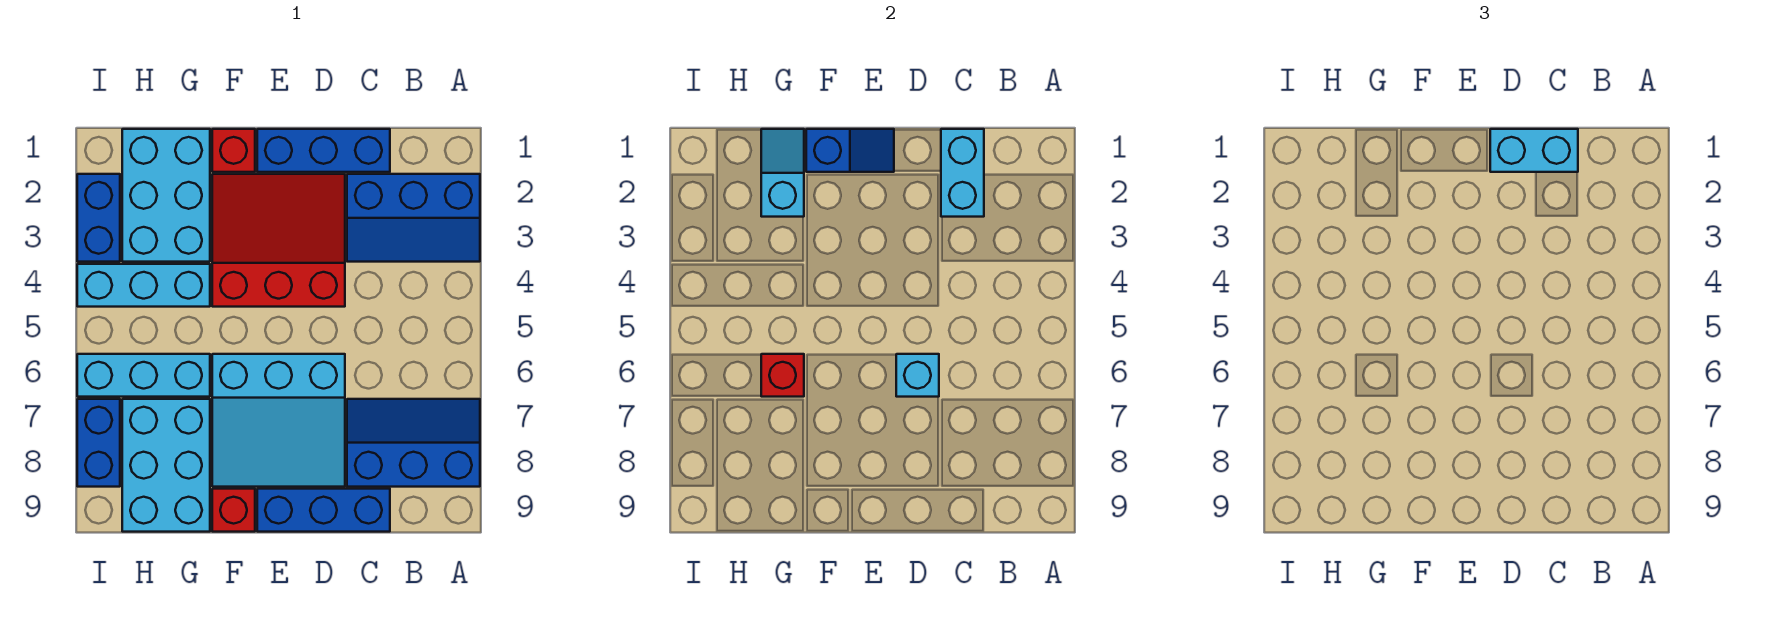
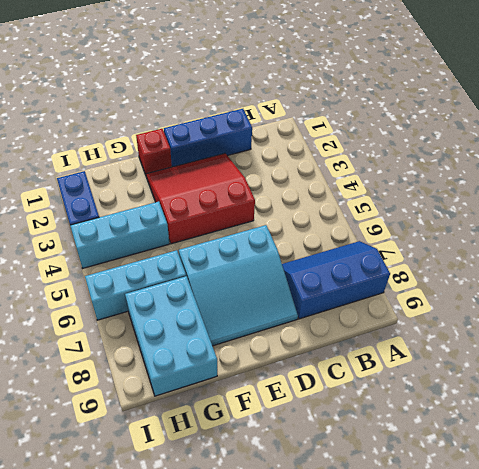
none -> blue slope A2:C3 level 1 top 2
none -> blue brick C9:E9 level 1
none -> red brick F9 level 1

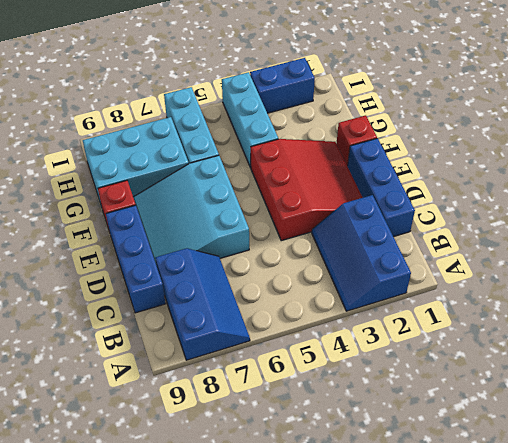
none -> cyan brick G1:H3 level 1
none -> blue brick I7:I8 level 1
none -> cyan brick C1:C2 level 2

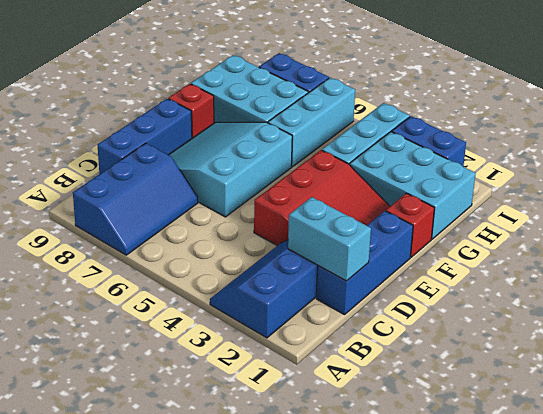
none -> cyan brick D6 level 2
none -> blue slope E1:F1 level 2 top F
none -> cyan slope G1:G2 level 2 top 2

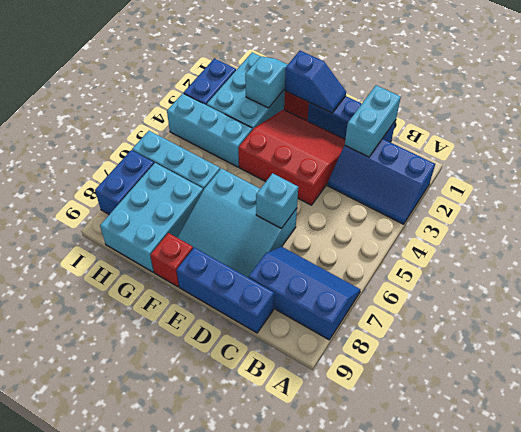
none -> red brick G6 level 2
none -> cyan brick C1:D1 level 3

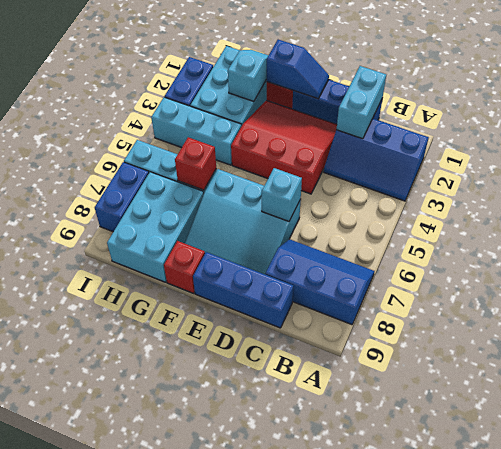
none -> cyan brick C1:D1 level 3

